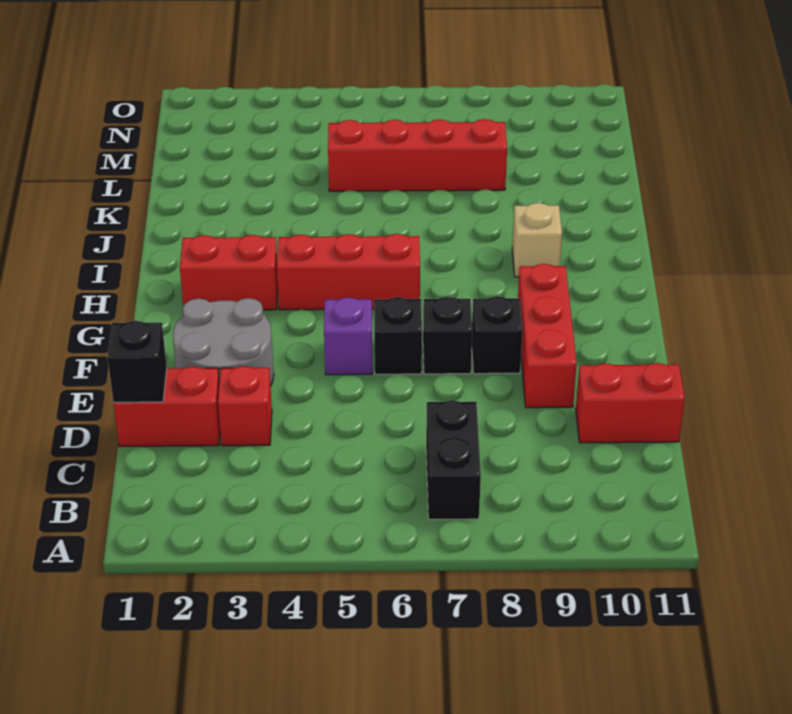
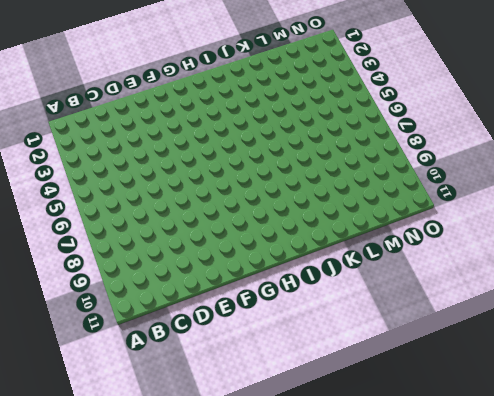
none -> black brick B7:C7 level 1
none -> red brick D1:D2 level 1
none -> red brick D3 level 1

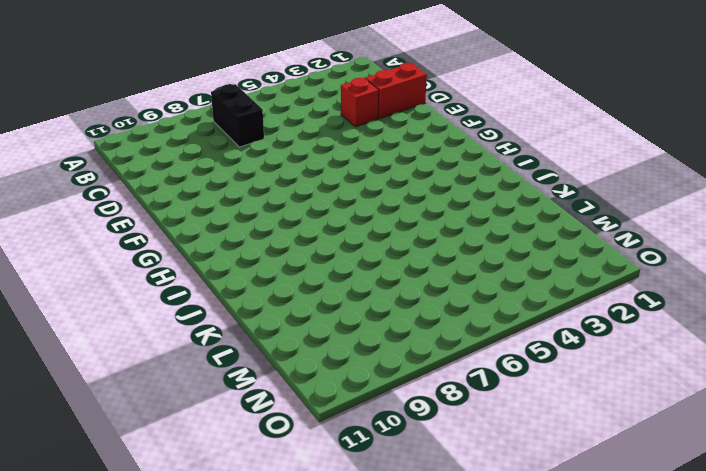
none -> red brick D10:D11 level 1
none -> grey round brick E2:F3 level 1
none -> red brick E9:G9 level 1

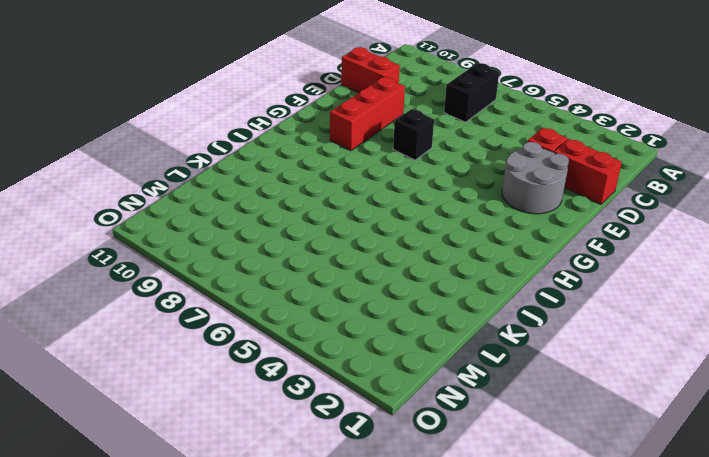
none -> purple brick F5 level 1
none -> black brick F6 level 1
none -> black brick F8 level 1

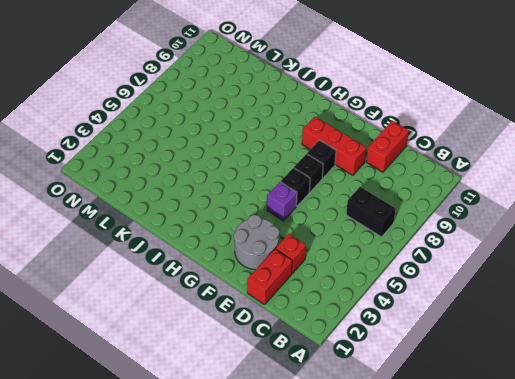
none -> red brick H2:H3 level 1
none -> red brick H4:H6 level 1
none -> tan brick I9 level 1

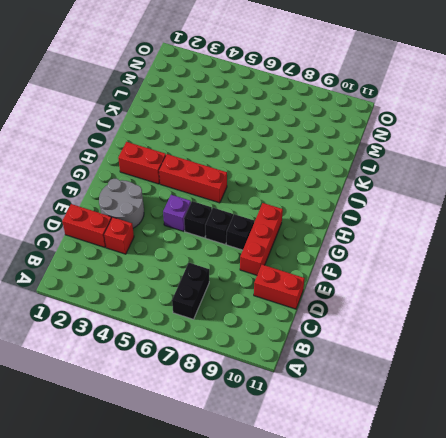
none -> tan brick I9 level 1
none -> red brick L5:L8 level 1
none -> black brick D1 level 2

